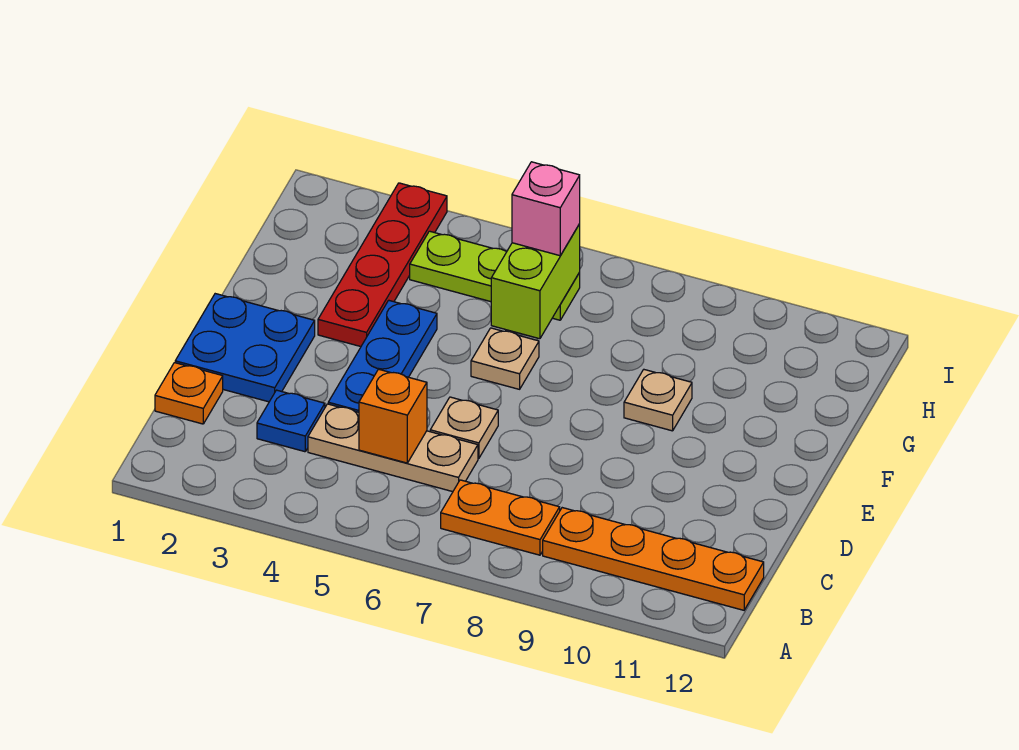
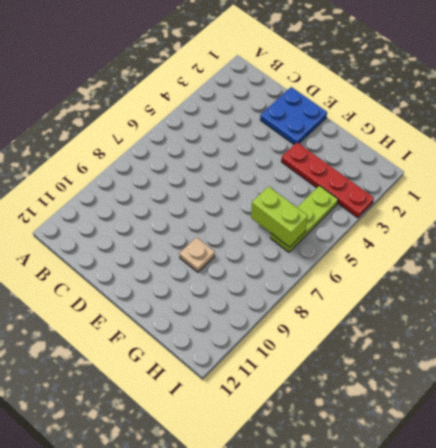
none -> orange plate B7:B8 level 1
none -> orange plate B9:B12 level 1
none -> orange plate C1 level 1

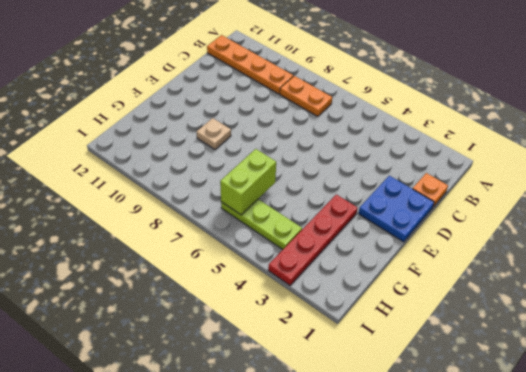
none -> blue plate C3 level 1
none -> tan plate C4:C6 level 1
none -> blue plate D4:F4 level 1

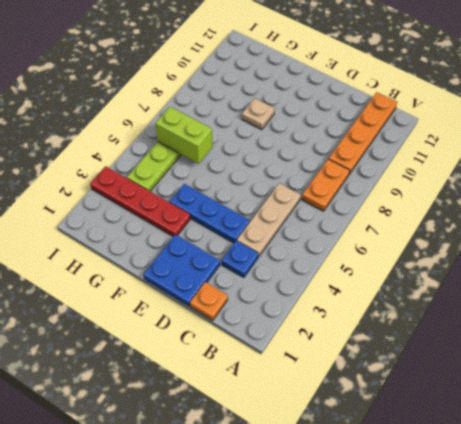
none -> tan plate D6 level 1
none -> tan plate F6 level 1
none -> orange brick C5 level 2

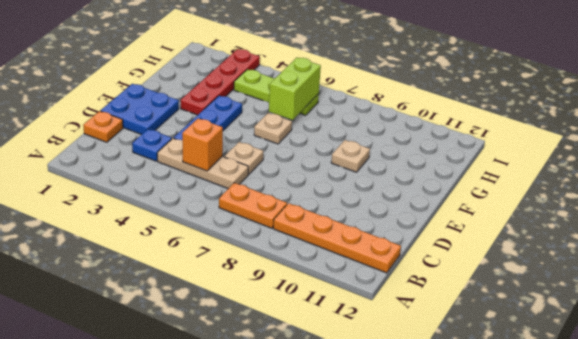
none -> pink brick H6 level 3

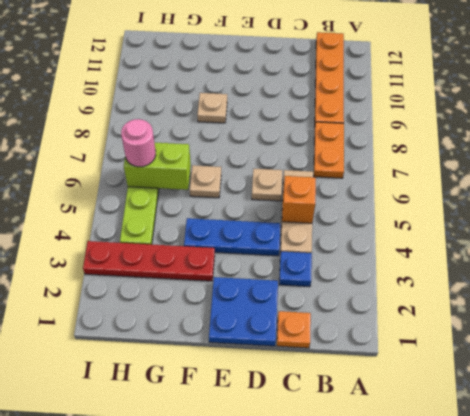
pink round brick H6 level 3 -> pink brick H6 level 3

